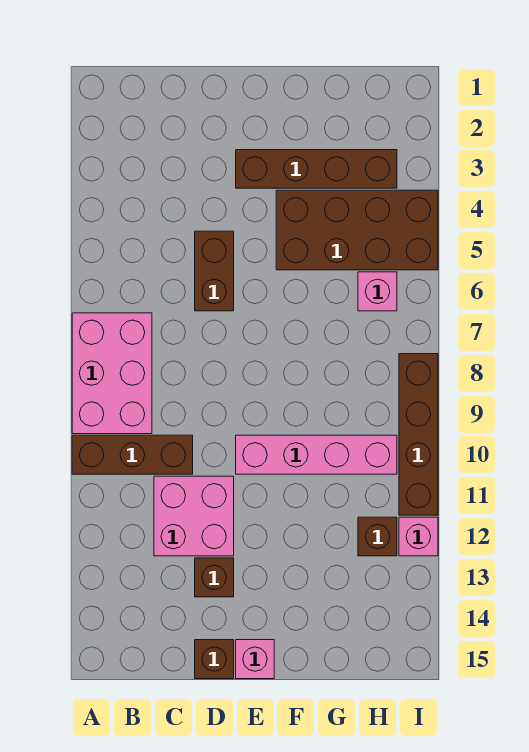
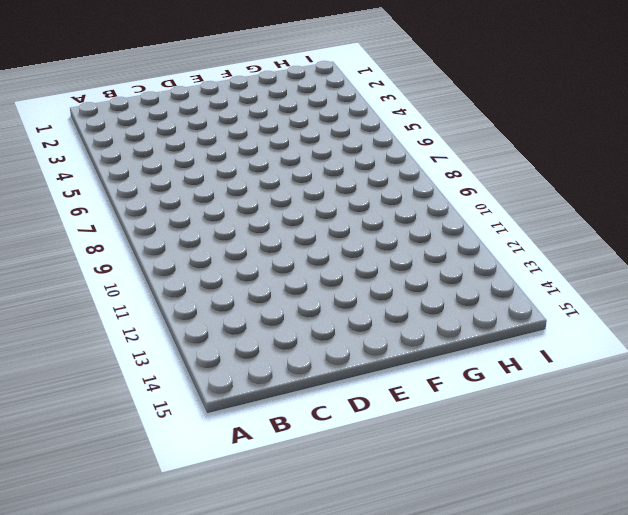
none -> pink brick A7:B9 level 1
none -> brown brick A10:C10 level 1
none -> pink brick C11:D12 level 1

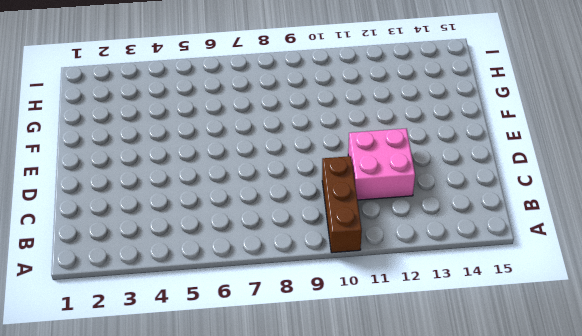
none -> pink brick A7:B9 level 1
none -> brown brick D5:D6 level 1
none -> brown brick D13 level 1

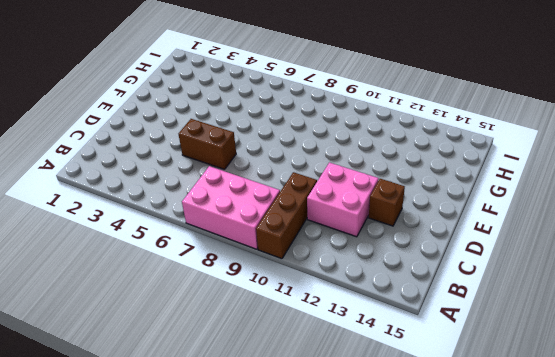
none -> brown brick D15 level 1
none -> brown brick E3:H3 level 1
none -> pink brick E10:H10 level 1

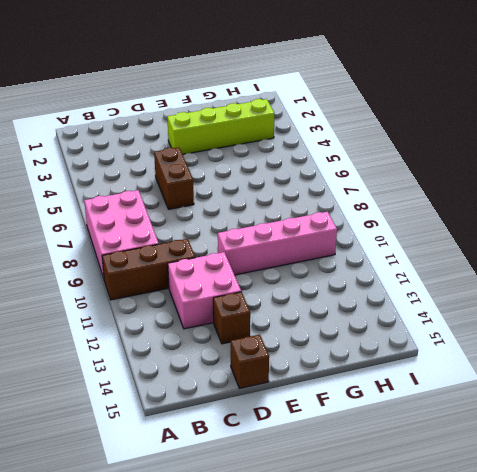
lime brick E3:H3 level 1 -> brown brick E3:H3 level 1
none -> pink brick E15 level 1
none -> brown brick F4:I5 level 1
none -> pink brick H6 level 1

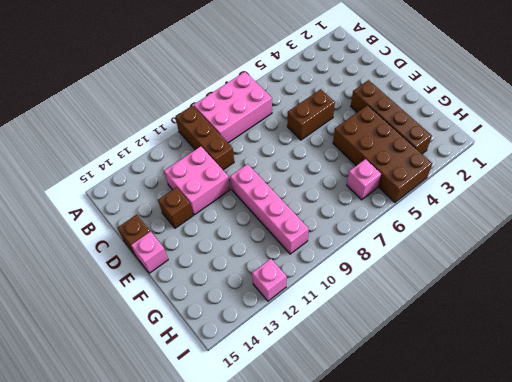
none -> brown brick H12 level 1
none -> brown brick I8:I11 level 1

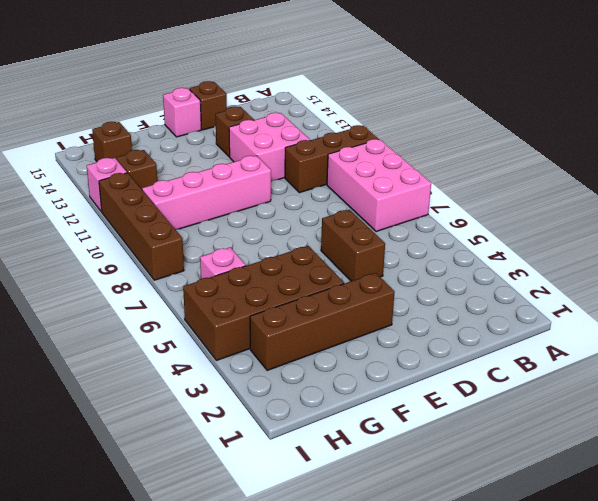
brown brick H14 level 1 -> none

